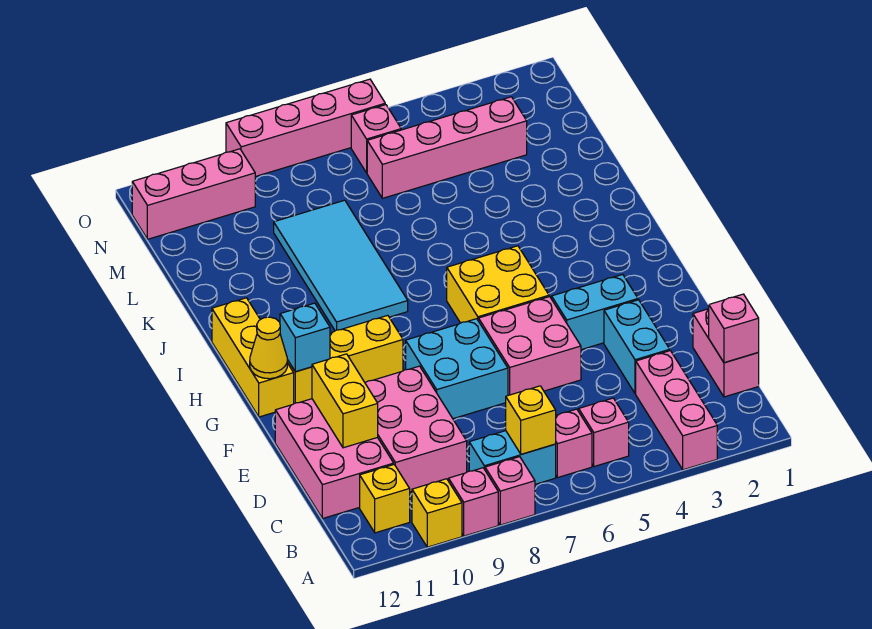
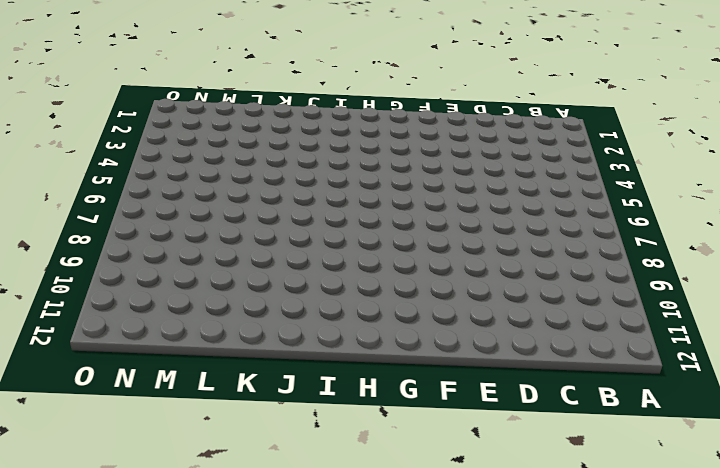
none -> pink brick A3:C3 level 1
none -> pink brick A8 level 1
none -> pink brick A9 level 1

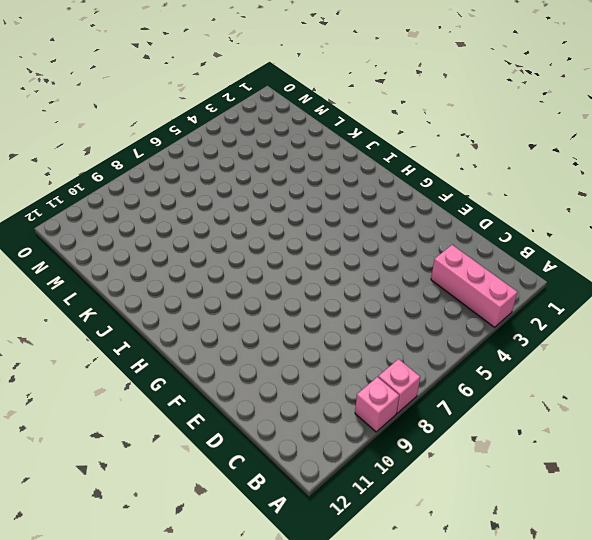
none -> yellow brick A10 level 1
none -> pink brick B5 level 1
none -> pink brick B6 level 1

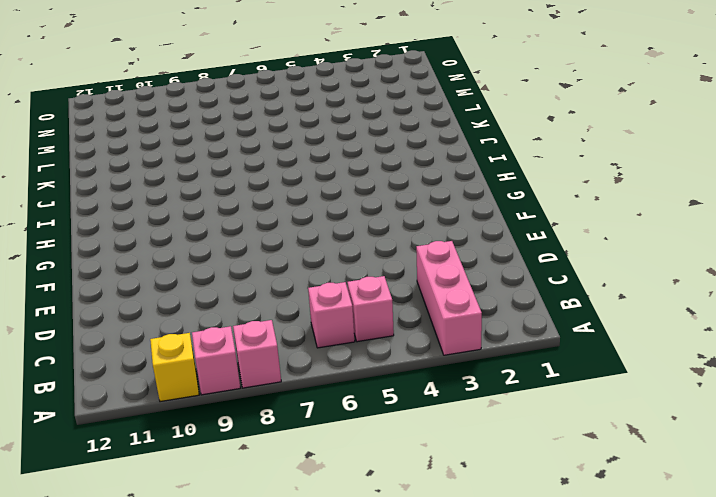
none -> cyan brick B7:B8 level 1
none -> yellow brick B11 level 1
none -> pink brick C1:D1 level 1

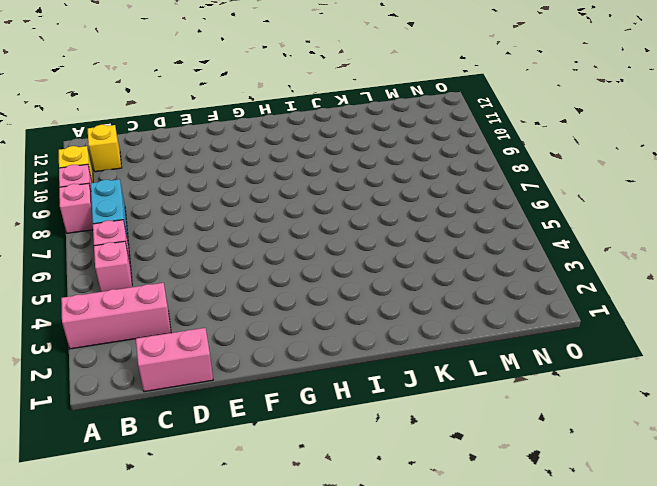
none -> pink brick C9:E10 level 1
none -> pink brick C11:E12 level 1
none -> cyan brick D3:E3 level 1

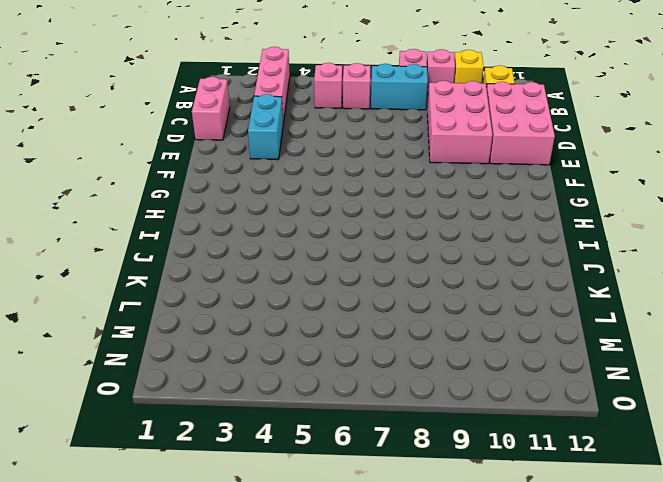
none -> pink brick E5:F6 level 1
none -> cyan brick E7:F8 level 1
none -> cyan brick F3:F4 level 1

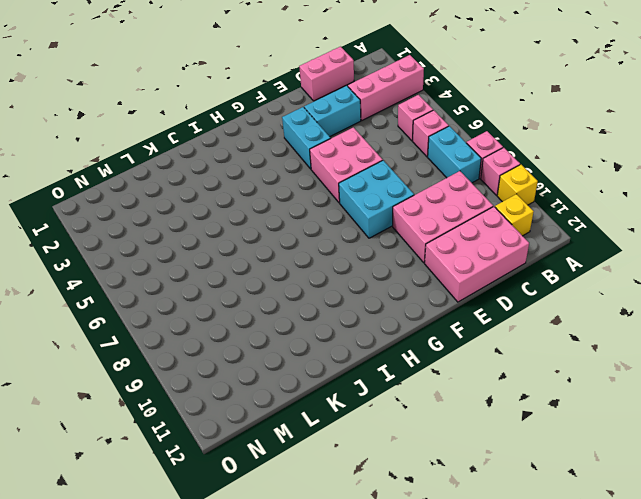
none -> yellow brick G5:H6 level 1
none -> yellow brick G9:G11 level 1
none -> yellow brick G12:I12 level 1

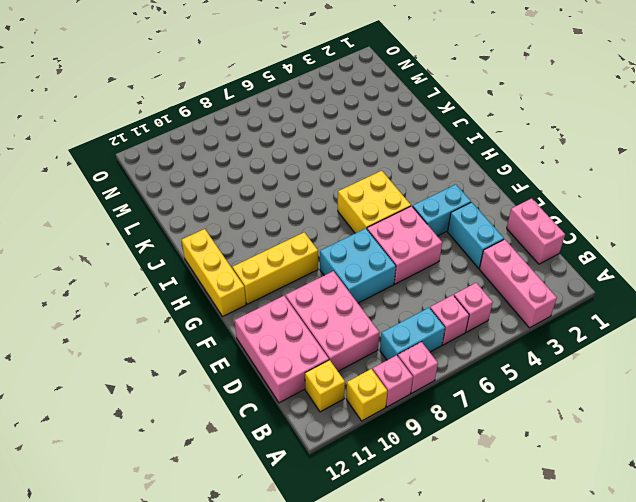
none -> cyan tile I8:L9 level 1
none -> pink brick M3:M6 level 1
none -> pink brick N6 level 1

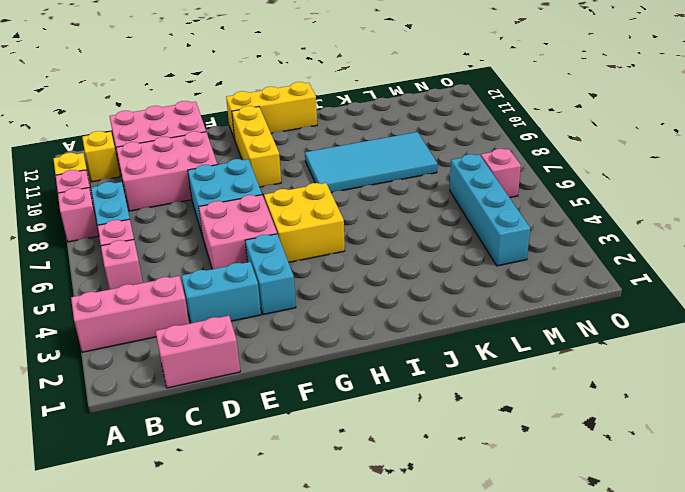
cyan brick M3:M6 level 1 -> pink brick M3:M6 level 1
none -> pink brick N10:N12 level 1
none -> pink brick O6:O9 level 1
none -> yellow brick B7 level 2

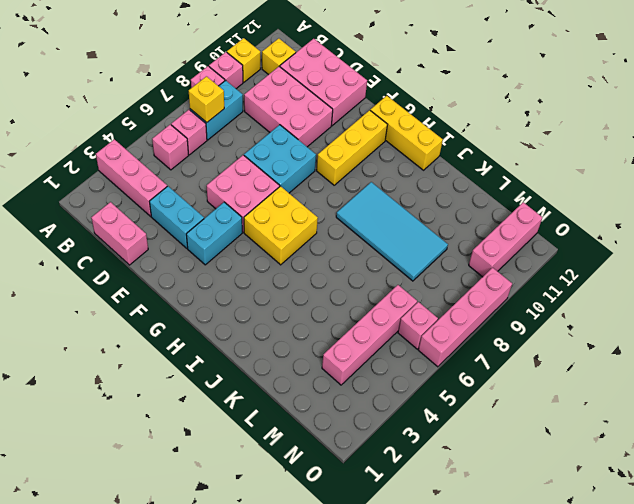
none -> pink brick C1 level 2
none -> yellow brick D11:E11 level 2
none -> cyan brick G11 level 2

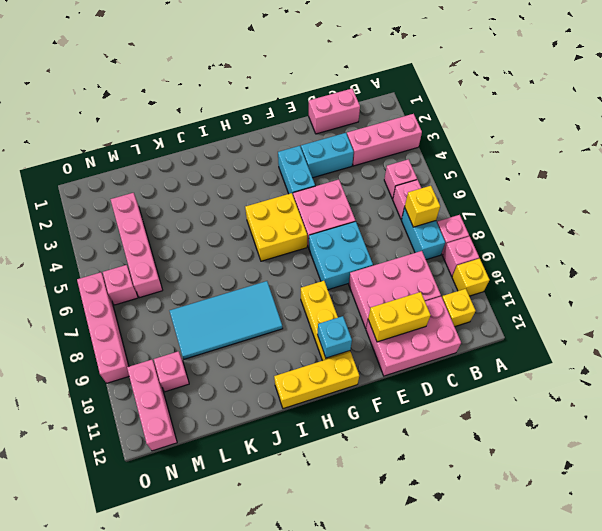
pink brick M10 level 1 -> pink brick C1 level 2
none -> yellow cone G12 level 2

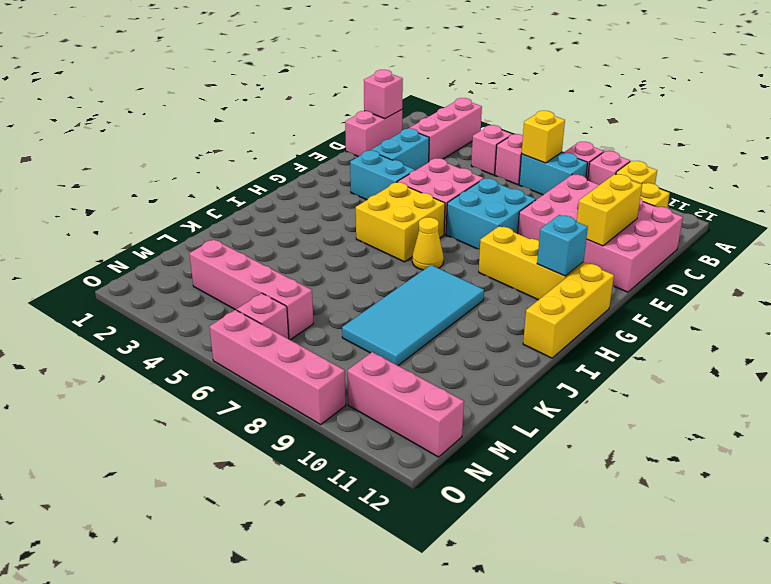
yellow cone H7 level 1 -> yellow cone G12 level 2

